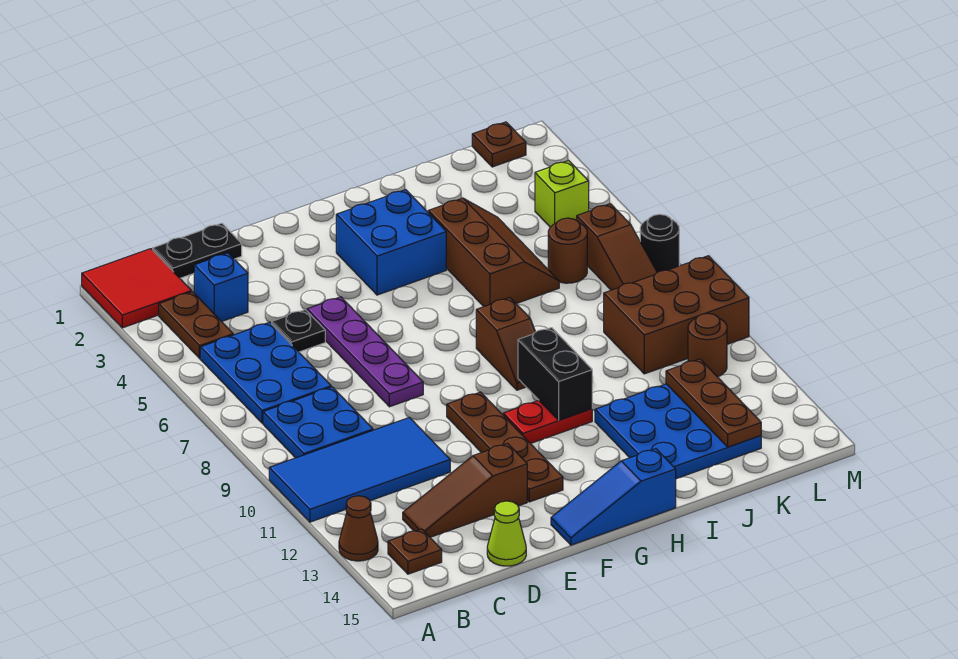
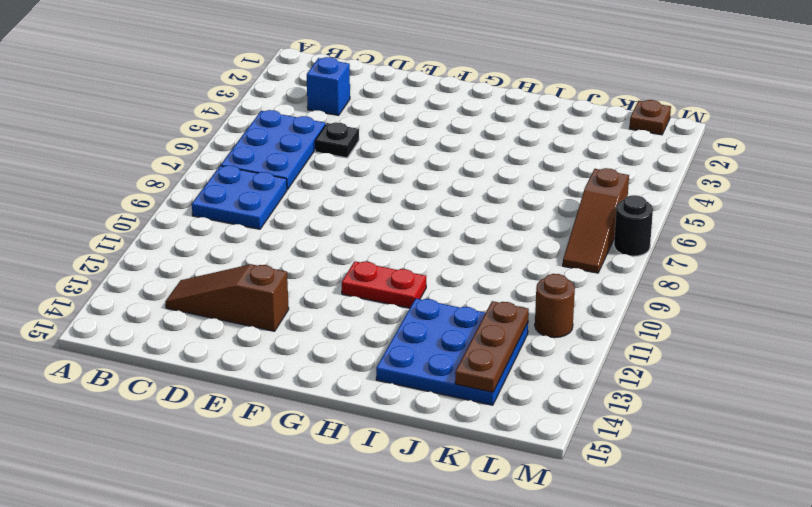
none -> red tile A1:B2 level 1
none -> blue tile A10:D11 level 1
none -> brown cone A13 level 1

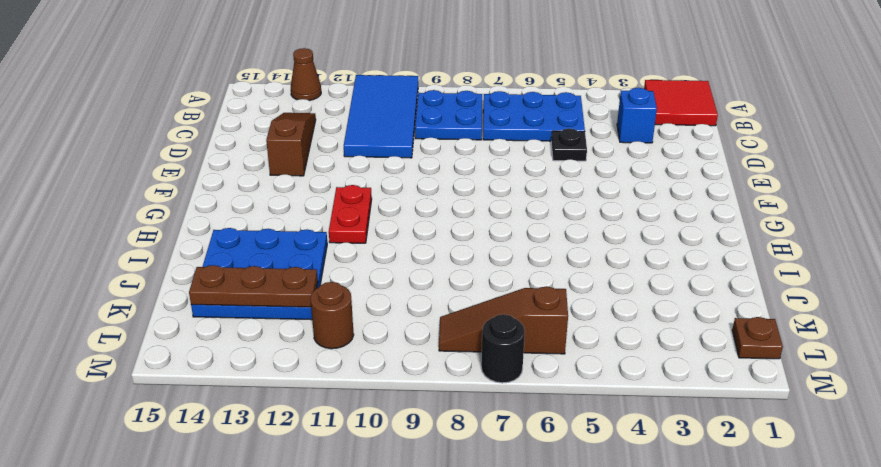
none -> brown plate B3:B4 level 1
none -> brown plate B14 level 1
none -> black plate C1:D1 level 1

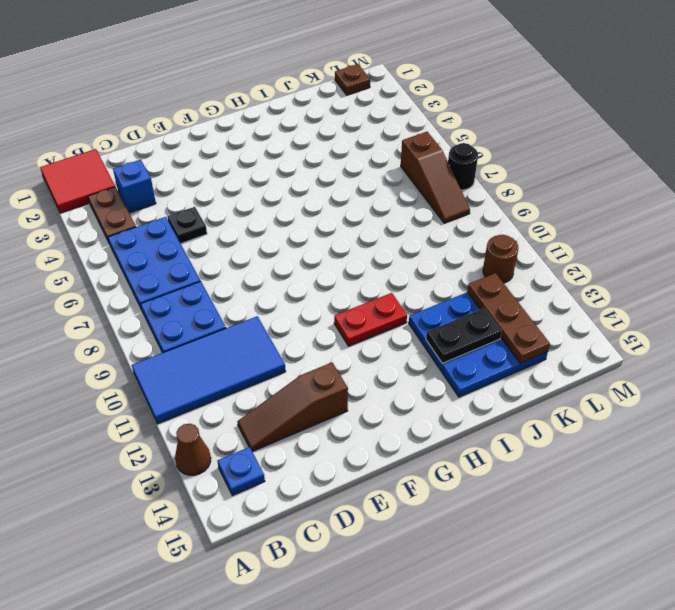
blue plate B14 level 1 -> brown plate B14 level 1
black plate I13:J13 level 2 -> black plate C1:D1 level 1
none -> lime cone D15 level 1
none -> purple plate E5:E8 level 1
none -> brown plate F10:F13 level 1

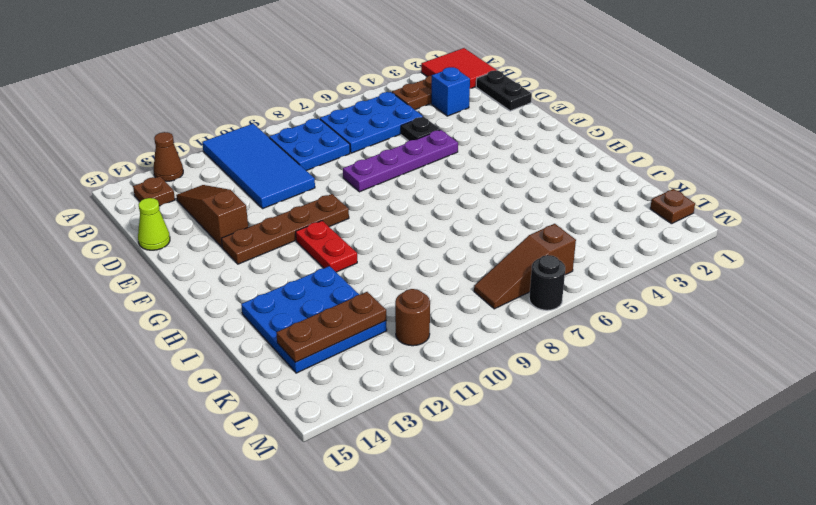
none -> blue slope F15:H15 level 1 top H
none -> blue brick G3:H4 level 1
none -> brown slope H8:H9 level 1 top 8

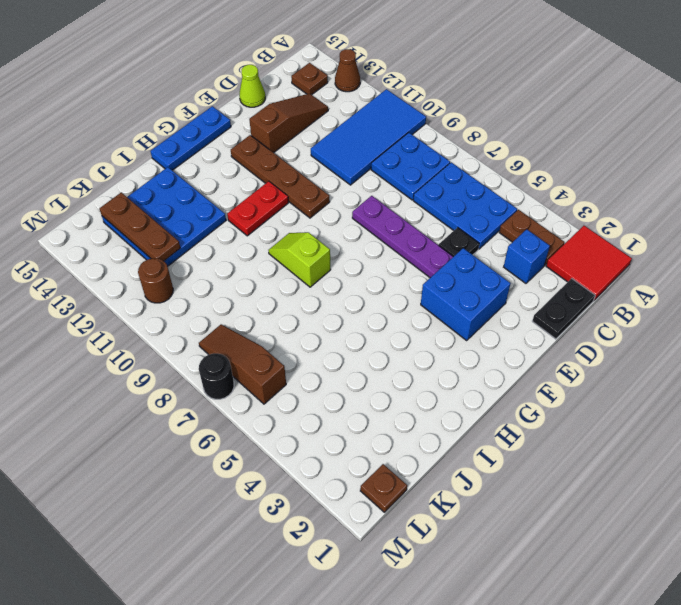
blue brick E3:F4 level 1 -> blue brick G3:H4 level 1
blue plate F15:H15 level 1 -> blue slope F15:H15 level 1 top H
lime slope H8:H9 level 1 top 8 -> brown slope H8:H9 level 1 top 8
none -> brown slope I4:J6 level 1 top I
none -> brown round brick K6 level 1
none -> brown brick K9:M10 level 1

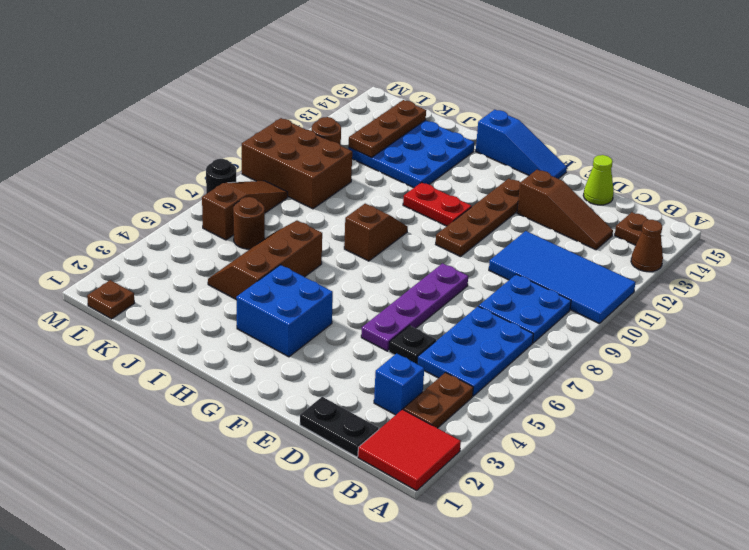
none -> lime brick L4 level 1
none -> black brick H10:H11 level 2

